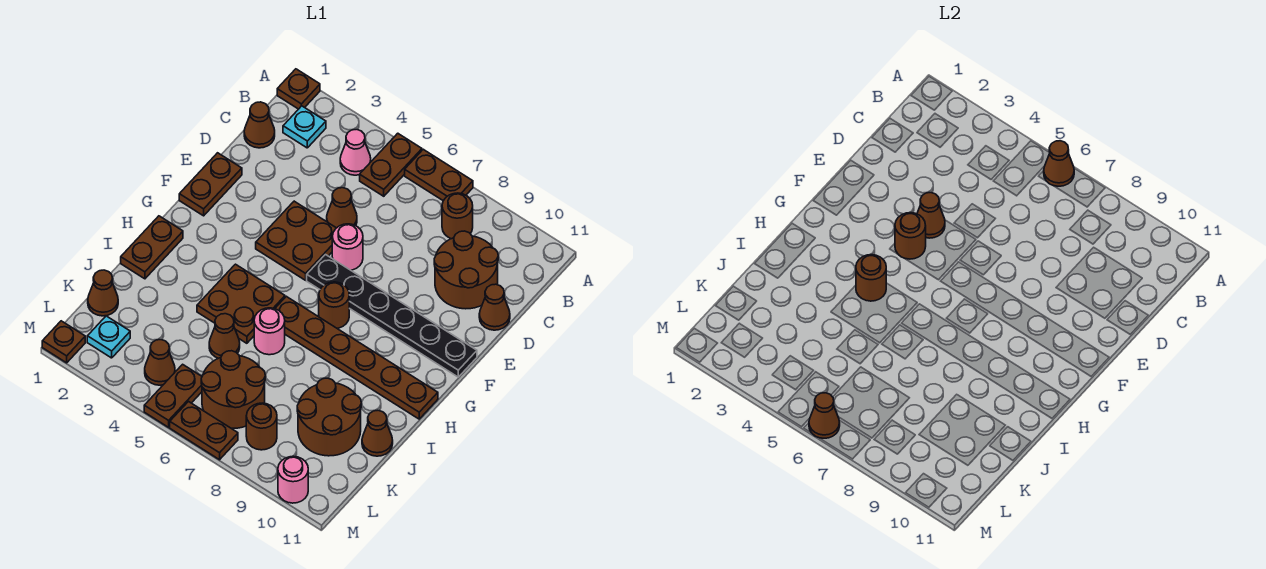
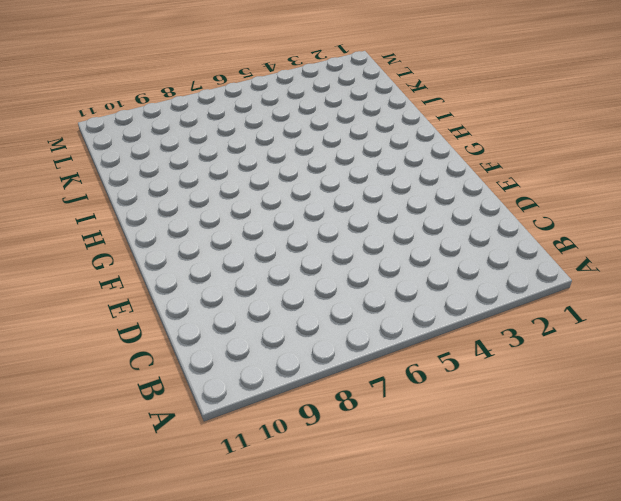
none -> brown plate A1 level 1
none -> brown plate A5:B5 level 1
none -> brown plate A6:A7 level 1
none -> cyan plate B2 level 1

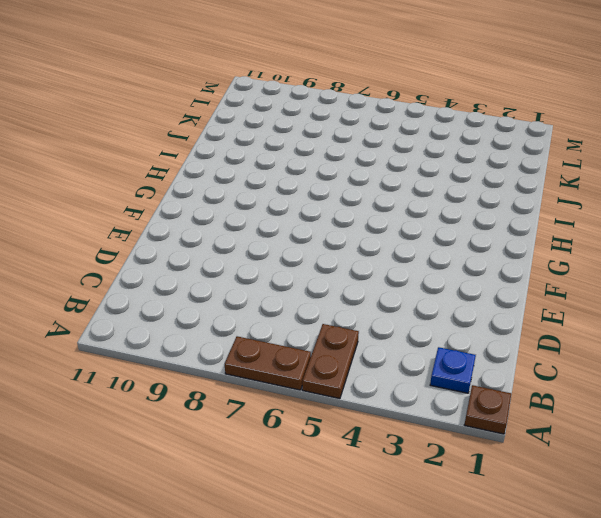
blue plate B2 level 1 -> cyan plate B2 level 1
none -> pink cone B4 level 1
none -> brown round brick B8 level 1
none -> brown cone C1 level 1
none -> brown round brick C9:D10 level 1

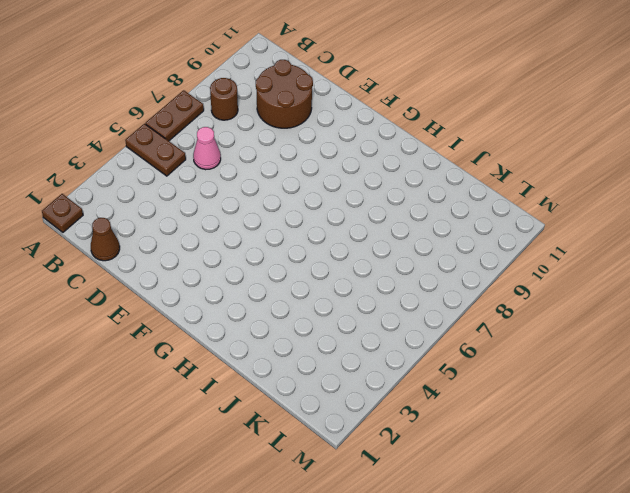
pink cone C6 level 1 -> pink cone B4 level 1
none -> cyan plate B2 level 1
none -> brown cone D5 level 1
none -> brown cone D11 level 1
none -> brown plate E1:F1 level 1

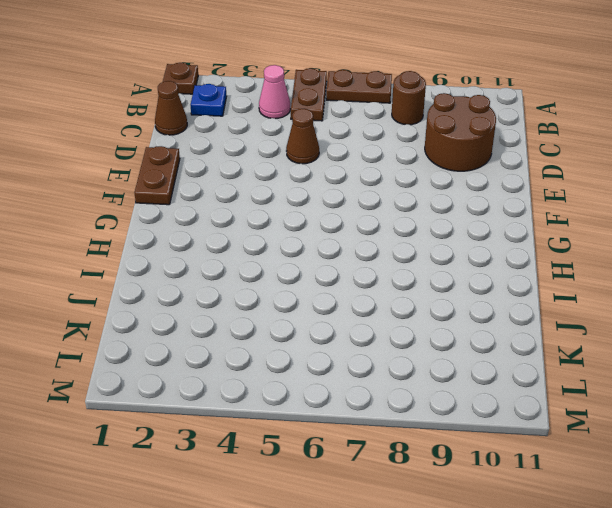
blue plate B2 level 1 -> cyan plate B2 level 1
none -> brown cone D11 level 1
none -> brown plate E4:F5 level 1
none -> pink round brick E6 level 1
none -> black plate F6:F11 level 1

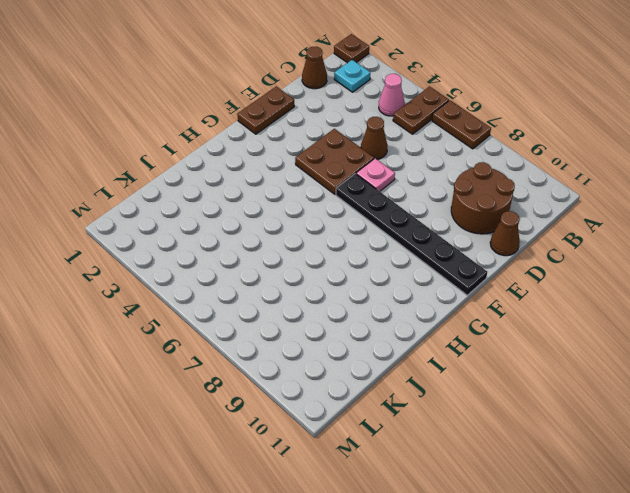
pink plate E6 level 1 -> pink round brick E6 level 1
none -> brown round brick B8 level 1
none -> brown round brick G7 level 1
none -> brown plate H1:I1 level 1
none -> brown plate H4:I5 level 1

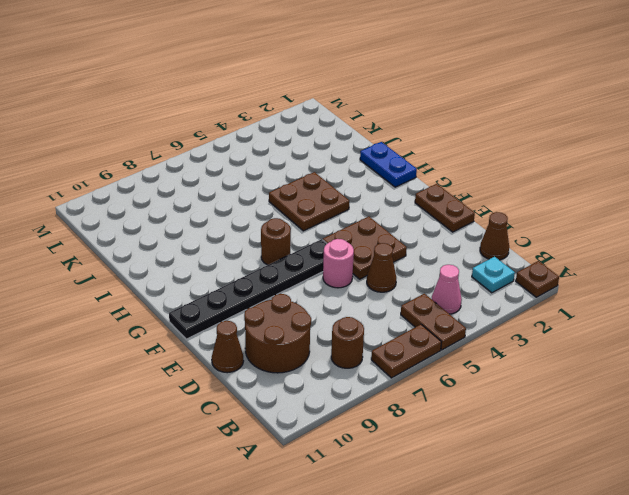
blue plate H1:I1 level 1 -> brown plate H1:I1 level 1
none -> brown plate H6:H11 level 1
none -> pink round brick I6 level 1
none -> brown cone J5 level 1
none -> brown round brick J9:K10 level 1

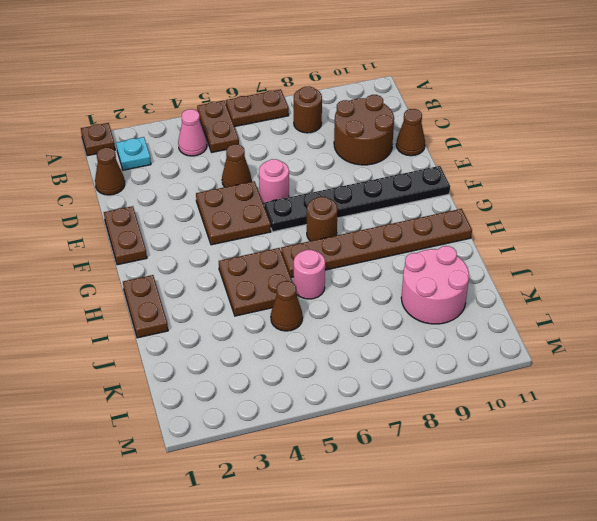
pink round brick J9:K10 level 1 -> brown round brick J9:K10 level 1
none -> brown cone J11 level 1
none -> brown cone K1 level 1
none -> brown round brick K6:L7 level 1
none -> cyan plate L2 level 1

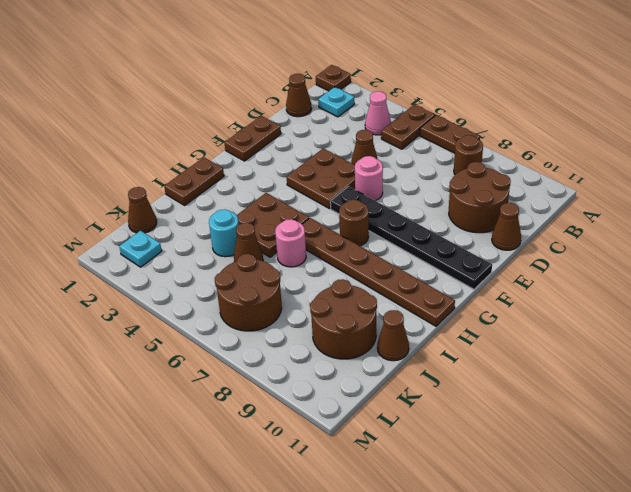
cyan round brick J4 level 1 -> none
none -> brown cone L4 level 1
none -> brown plate L5:M5 level 1
none -> brown round brick L8 level 1
none -> brown plate M1 level 1

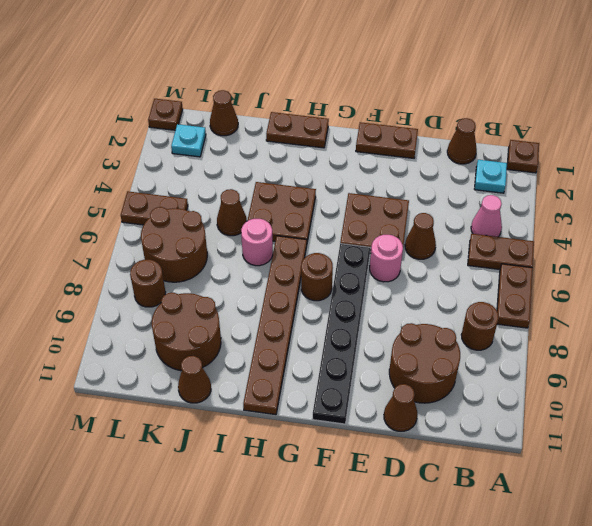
none -> brown cone L4 level 1
none -> brown plate M6:M7 level 1
none -> pink round brick M10 level 1
none -> brown cone A6 level 2

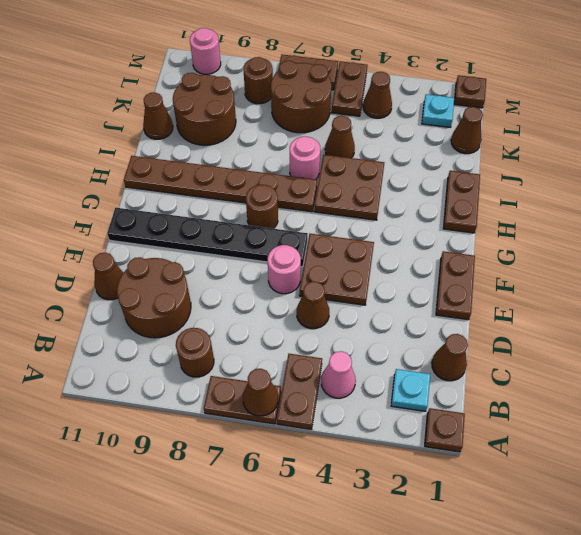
none -> brown cone E4 level 2
none -> brown round brick F4 level 2
none -> brown round brick H4 level 2
none -> brown cone M6 level 2

